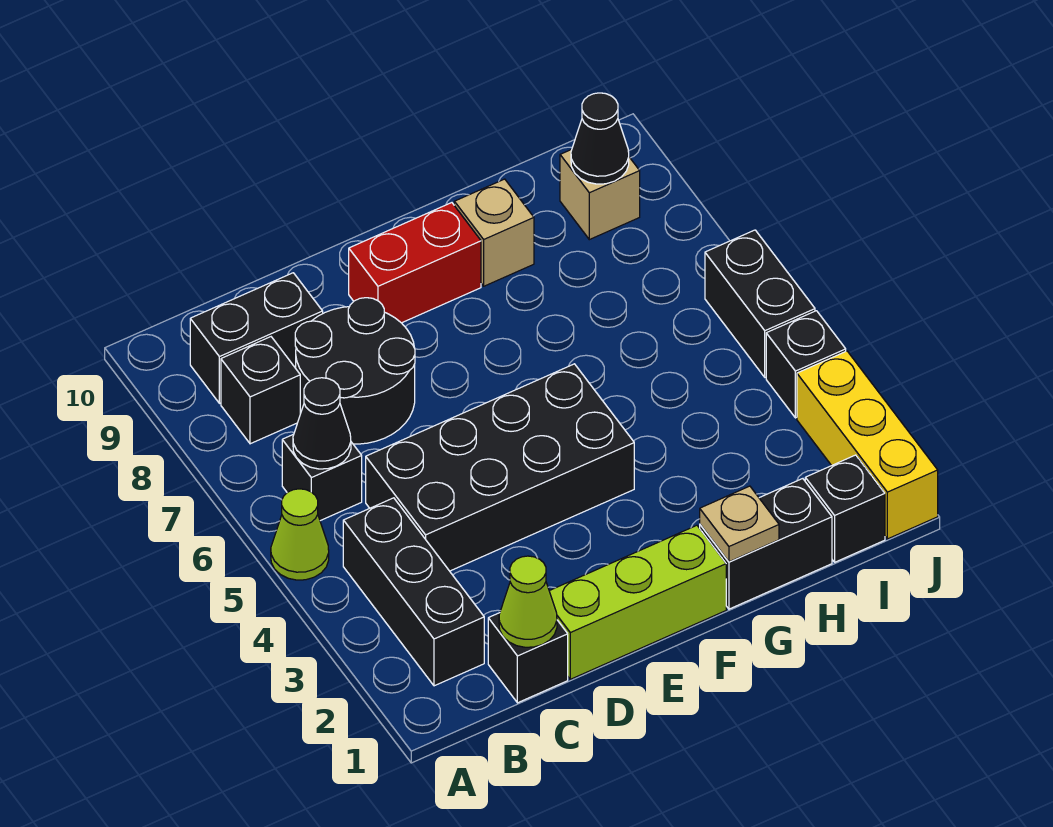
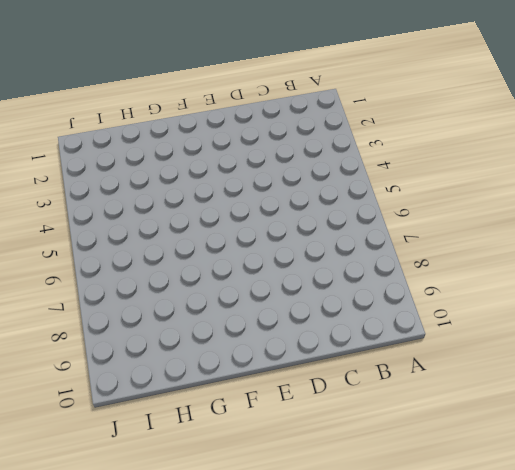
none -> lime cone A5 level 1
none -> black brick B2:B4 level 1
none -> black brick B6 level 1

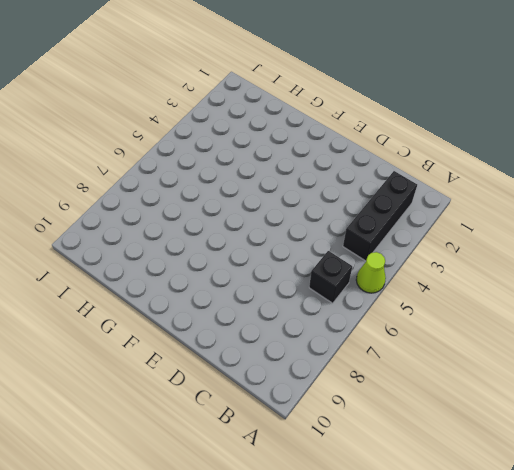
none -> black brick B8 level 1
none -> black brick B9:C9 level 1
none -> black brick C1 level 1

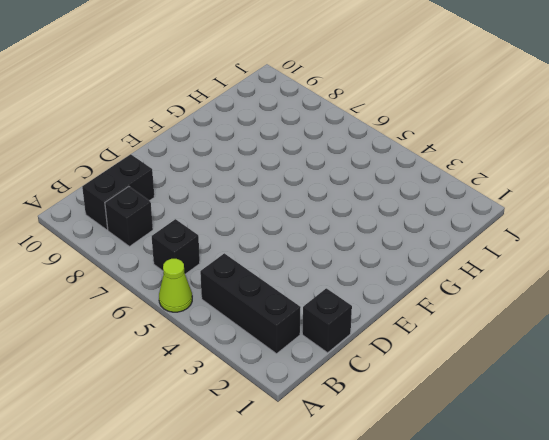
none -> black brick C4:F5 level 1
none -> black round brick C7:D8 level 1
none -> lime brick D1:F1 level 1

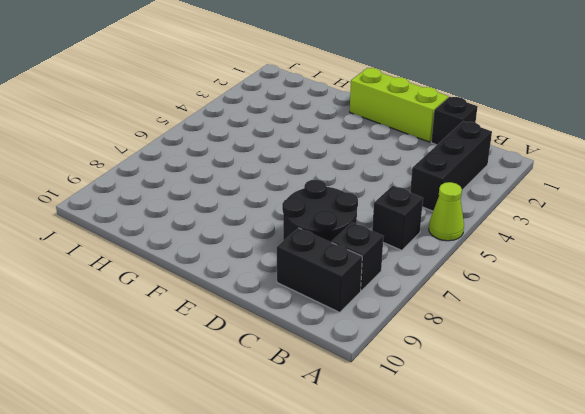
none -> black brick C4:F5 level 1
none -> red brick E9:F9 level 1
none -> black brick G1:H1 level 1

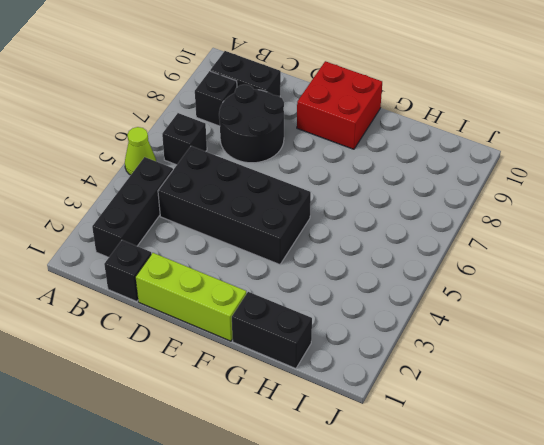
red brick E9:F10 level 1 -> red brick E9:F9 level 1
none -> tan brick G9 level 1
none -> black brick I1 level 1
none -> tan brick I9 level 1

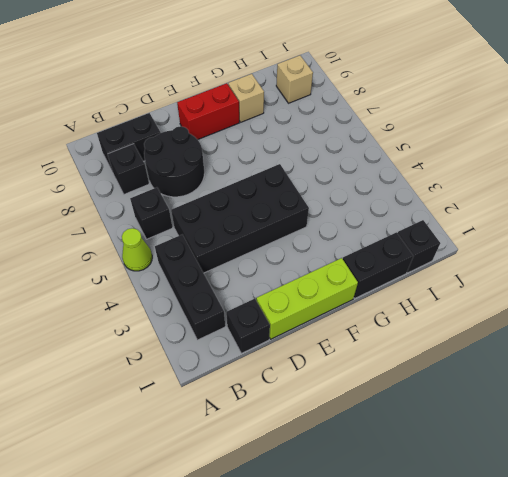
none -> yellow brick J1:J3 level 1
none -> black brick J4 level 1
none -> black brick J5:J6 level 1

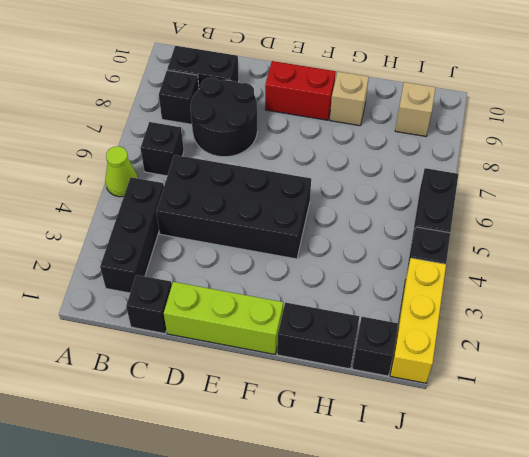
none -> black cone B6 level 2
none -> lime cone C1 level 2
none -> tan plate G1 level 2

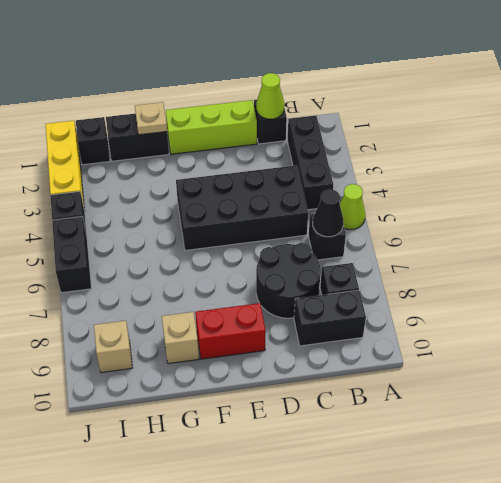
none -> black cone I9 level 2

